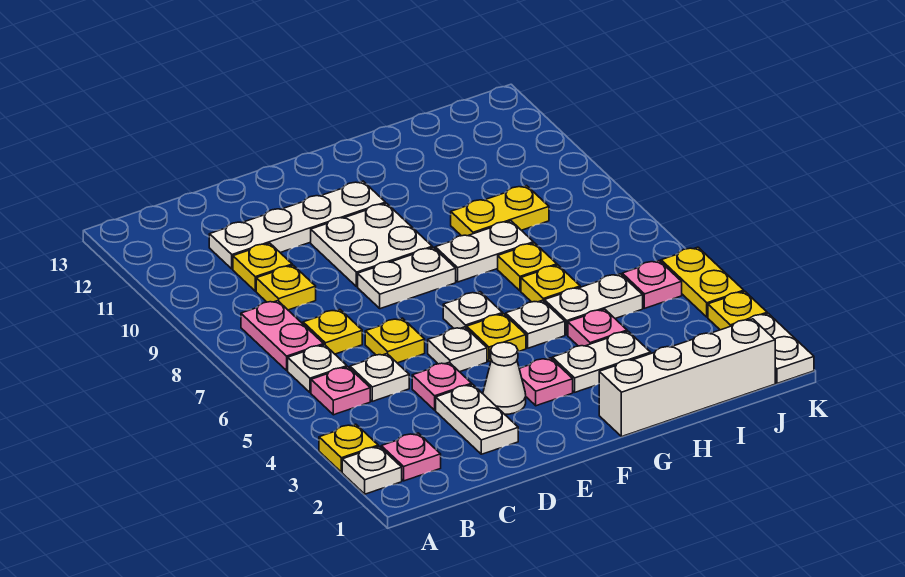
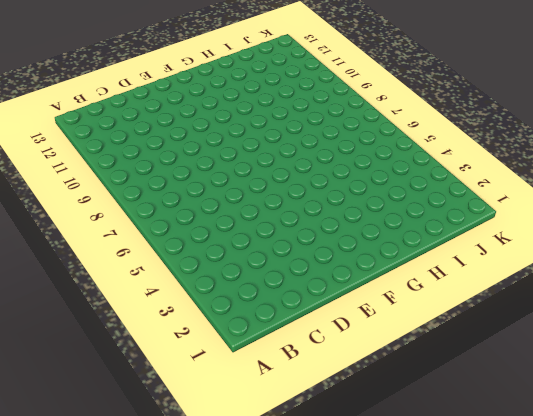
none -> white plate A2 level 1
none -> yellow plate A3 level 1
none -> pink plate B2 level 1
none -> pink plate B5 level 1

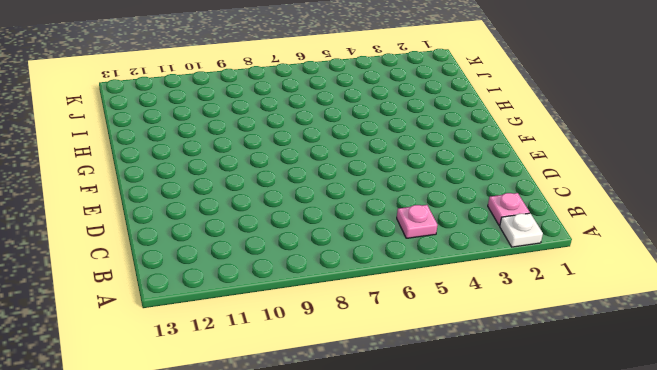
none -> yellow plate A3 level 1
none -> white plate B6 level 1
none -> pink plate B7:B8 level 1
none -> white plate C5 level 1

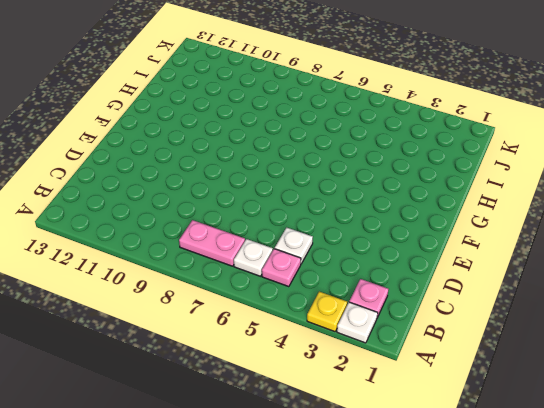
none -> yellow plate C7 level 1
none -> yellow plate C9 level 1
none -> yellow plate C10 level 1
none -> white plate C11:F11 level 1

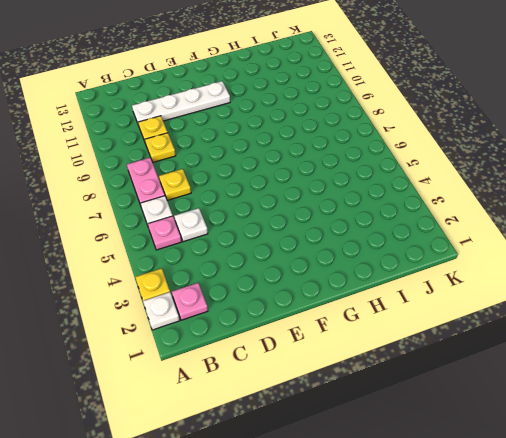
none -> white plate D2:D3 level 1
none -> pink plate D4 level 1
none -> yellow plate D6 level 1
none -> white cone E3 level 1

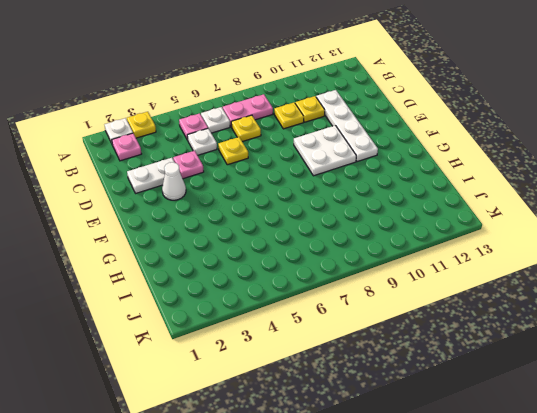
none -> white plate E5 level 1
none -> white plate E8:F8 level 1
none -> pink plate F3 level 1
none -> yellow plate F5 level 1

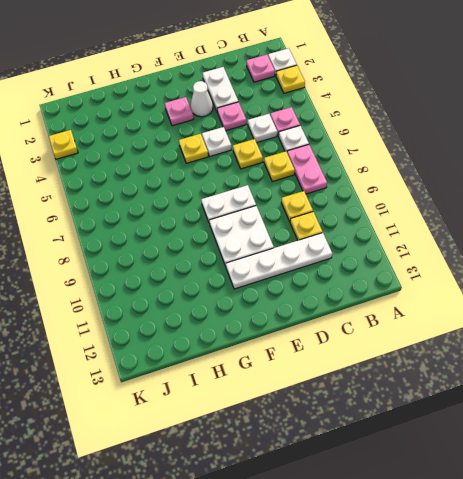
none -> white plate F6 level 1
none -> white brick G1:J1 level 1
none -> white plate G3:H3 level 1
none -> white plate G5 level 1

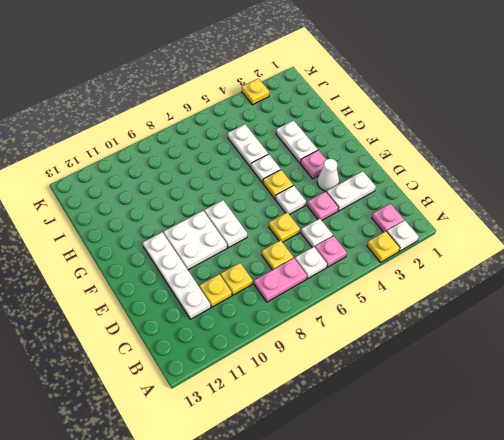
none -> white plate F6 level 1
none -> white brick G1:J1 level 1
none -> white plate G8:H8 level 1
none -> pink plate H4 level 1

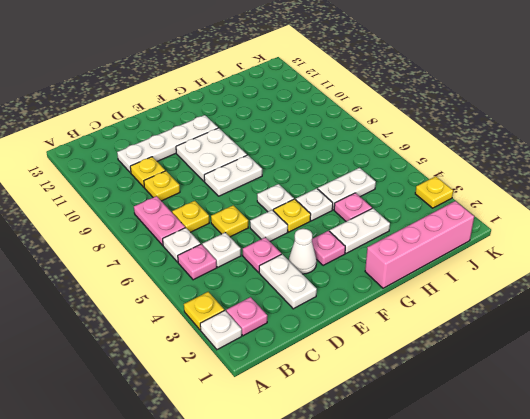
pink brick G1:J1 level 1 -> white brick G1:J1 level 1
none -> white plate G8:H8 level 1
none -> yellow plate H6 level 1
none -> yellow plate H7 level 1
none -> yellow plate H9:I9 level 1

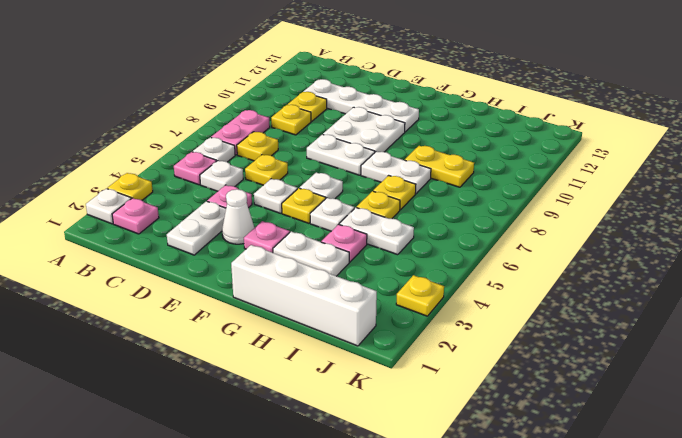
none -> pink plate J5 level 1
none -> white plate K1:K2 level 1
none -> yellow plate K4:K5 level 1

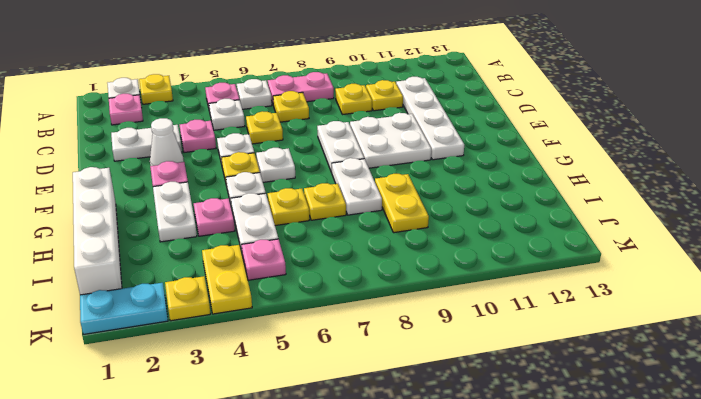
yellow plate J4:K4 level 1 -> yellow plate K4:K5 level 1
cyan plate K1:K2 level 1 -> white plate K1:K2 level 1

